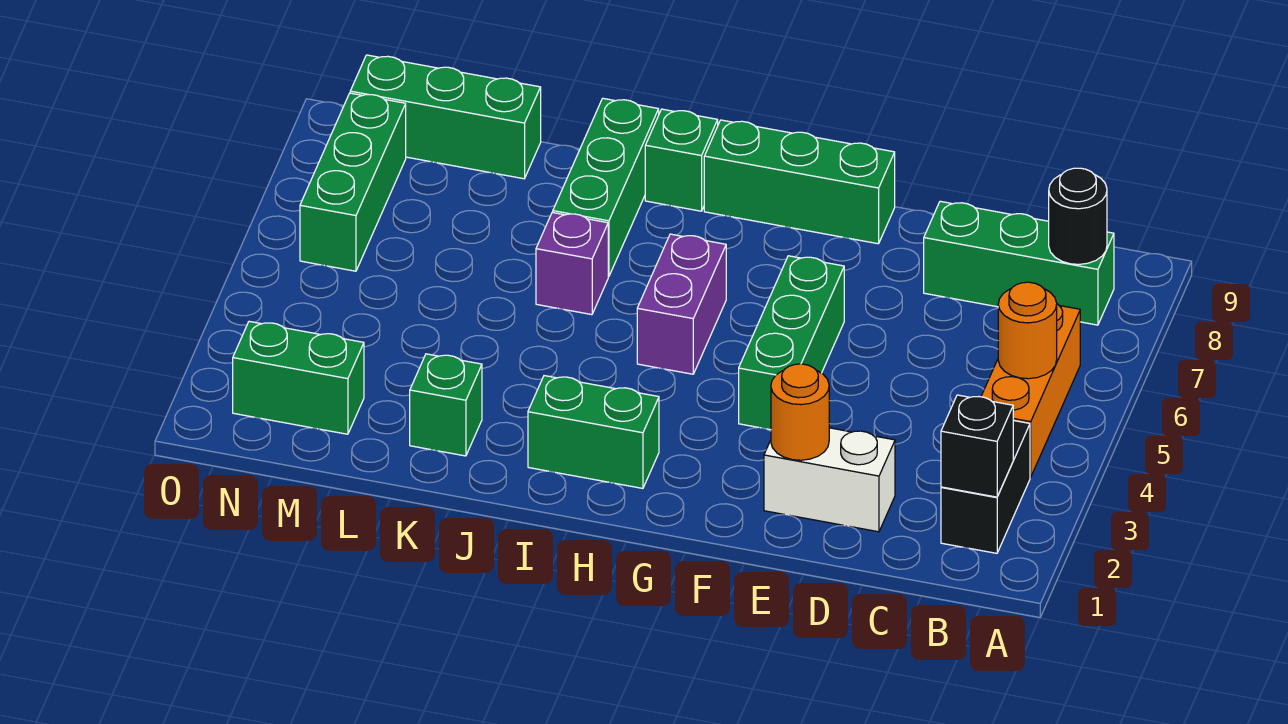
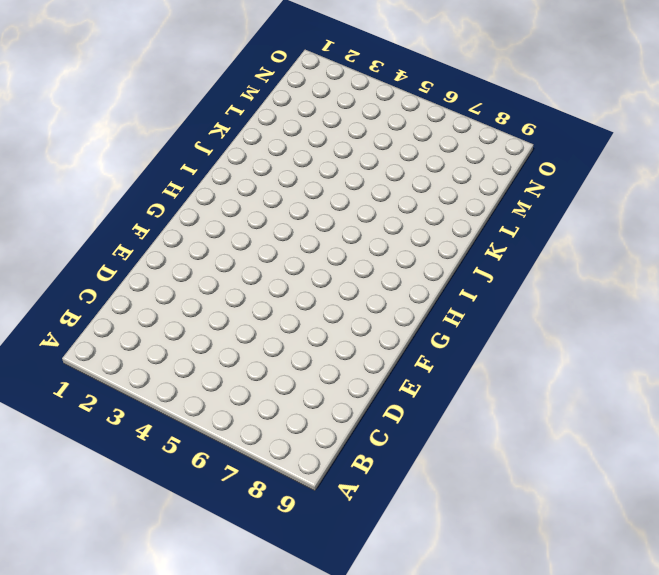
none -> black brick B2:B3 level 1
none -> orange brick B4:B6 level 1
none -> green brick B8:D8 level 1

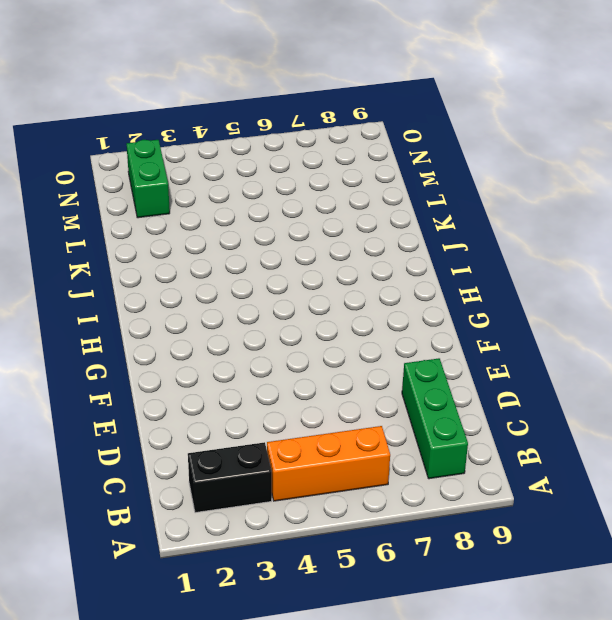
none -> white brick D2:E2 level 1
none -> green brick F4:F6 level 1
none -> green brick F9:H9 level 1

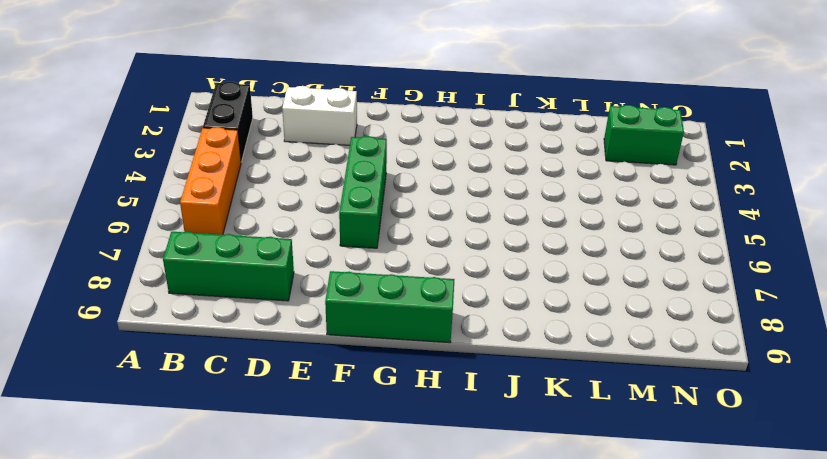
none -> green brick H2:I2 level 1
none -> purple brick H5:H6 level 1
none -> green brick I9 level 1

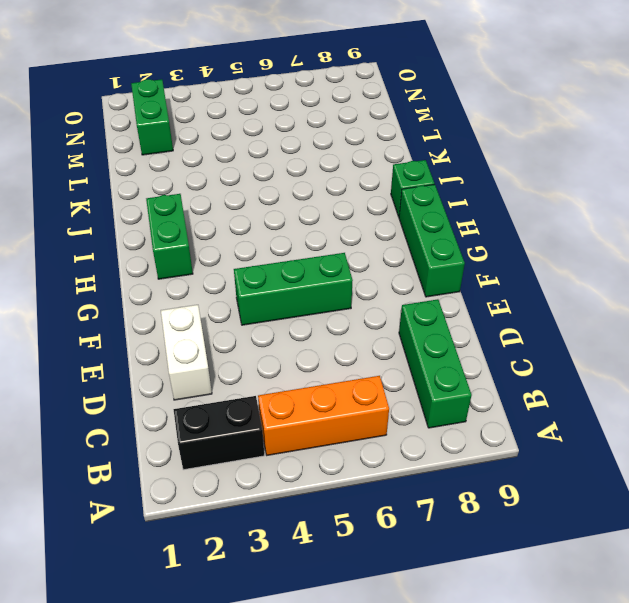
none -> purple brick H5:H6 level 1
none -> purple brick J6 level 1
none -> green brick J7:J9 level 1

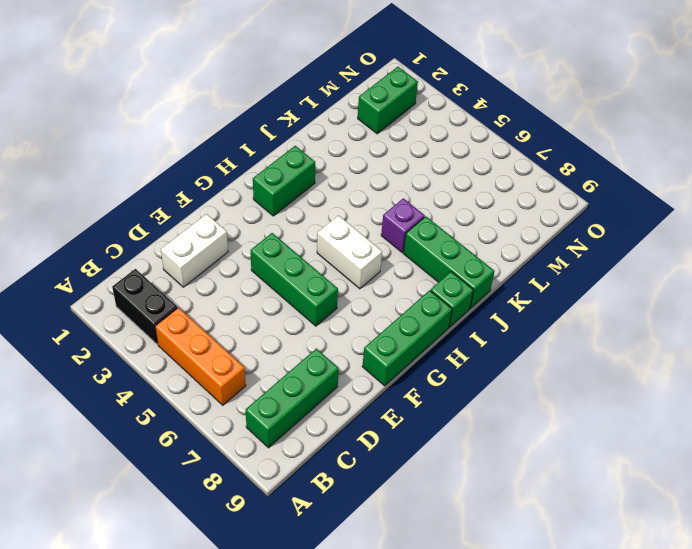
white brick H5:H6 level 1 -> purple brick H5:H6 level 1
none -> green brick K2 level 1
none -> green brick L9:N9 level 1
none -> green brick N6:N8 level 1

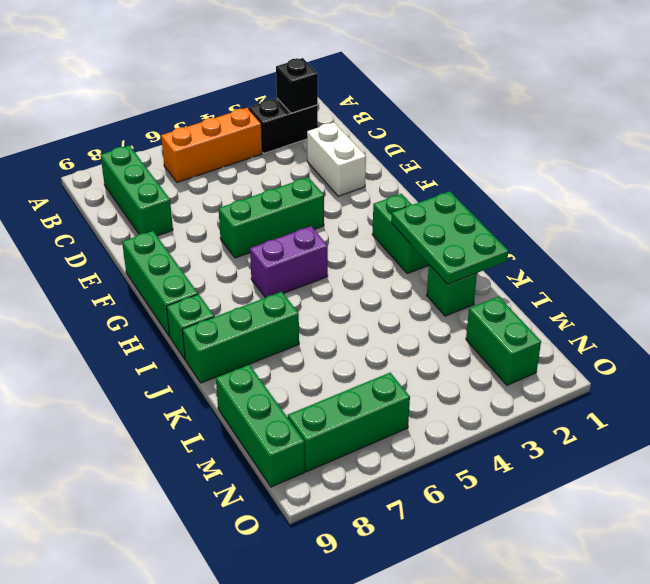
green plate I1:K2 level 2 -> none
none -> purple brick J6 level 1
none -> orange round brick B5 level 2
none -> black round brick B8 level 2

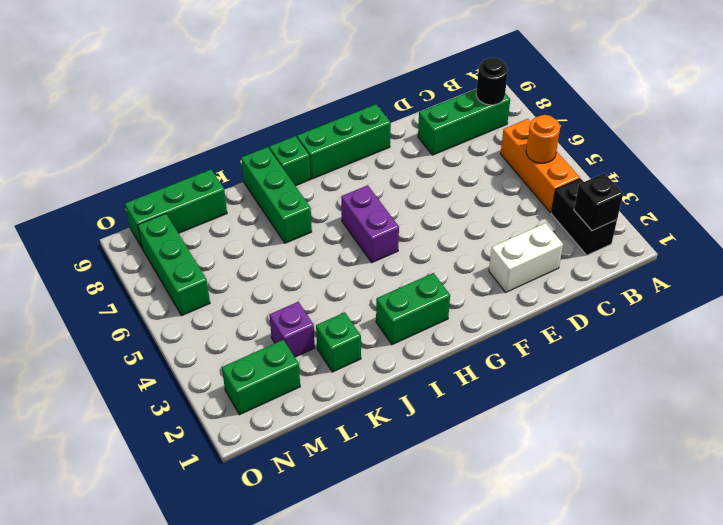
purple brick L3 level 1 -> purple brick J6 level 1
none -> green brick F4:F6 level 1
none -> orange round brick E2 level 2

